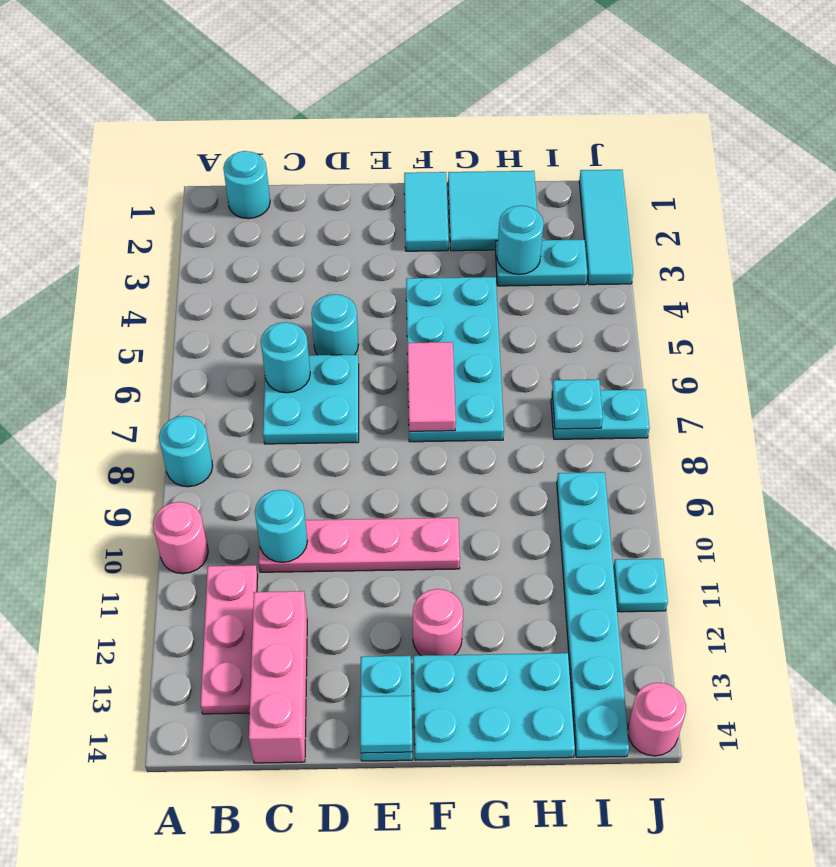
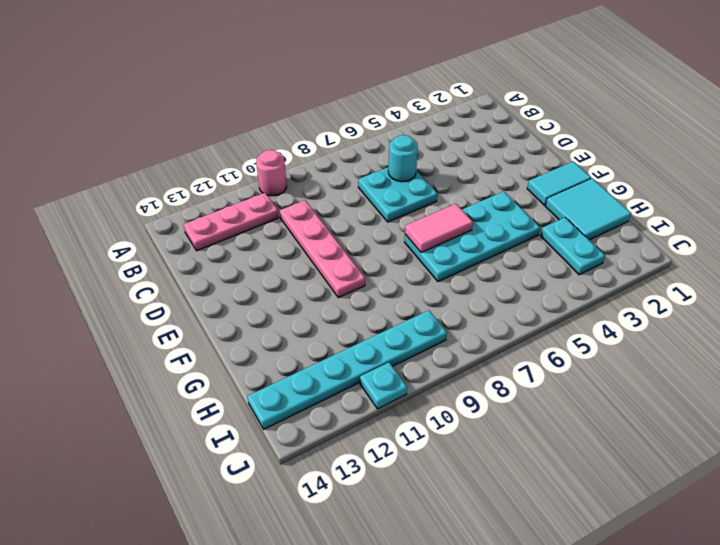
none -> cyan round brick A8 level 1
none -> cyan round brick B1 level 1
none -> pink brick C12:C14 level 1

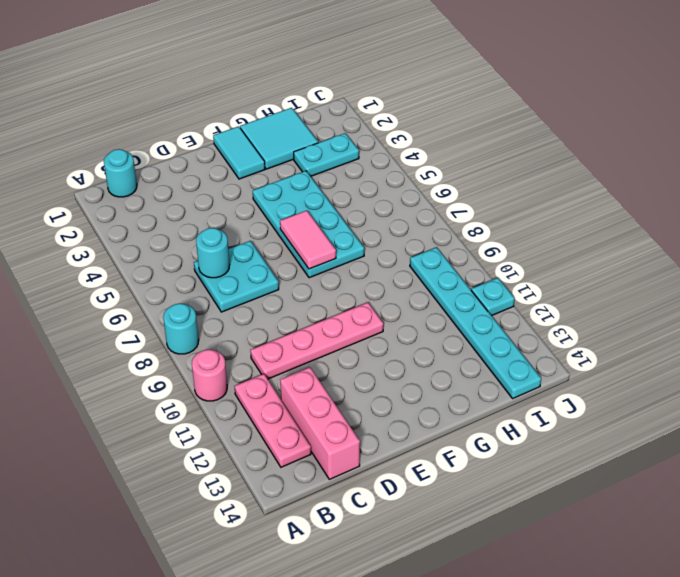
none -> cyan round brick D5 level 1
none -> cyan plate E13:E14 level 1
none -> pink round brick F12 level 1

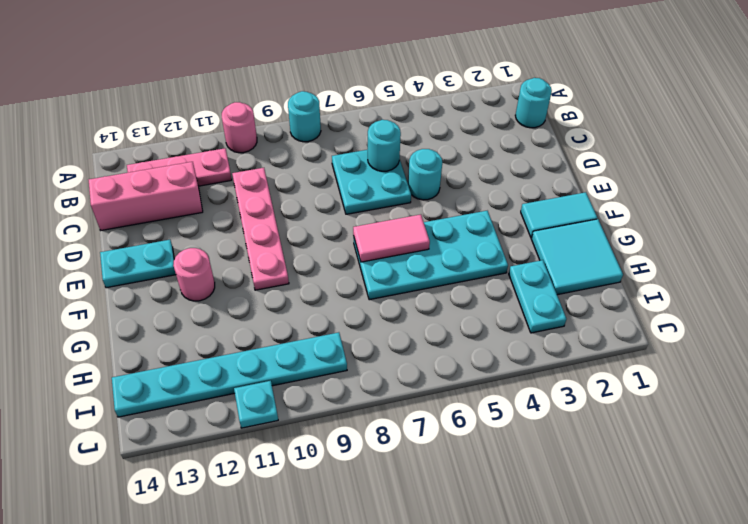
none -> cyan plate F13:H14 level 1
none -> cyan plate I7:J7 level 1
none -> cyan tile J1:J3 level 1

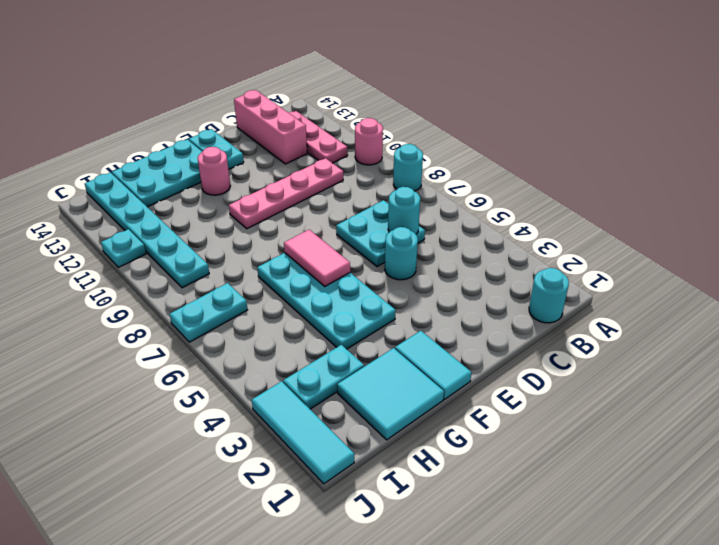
none -> pink round brick J14 level 1
none -> cyan round brick C10 level 2
none -> cyan tile E14 level 2

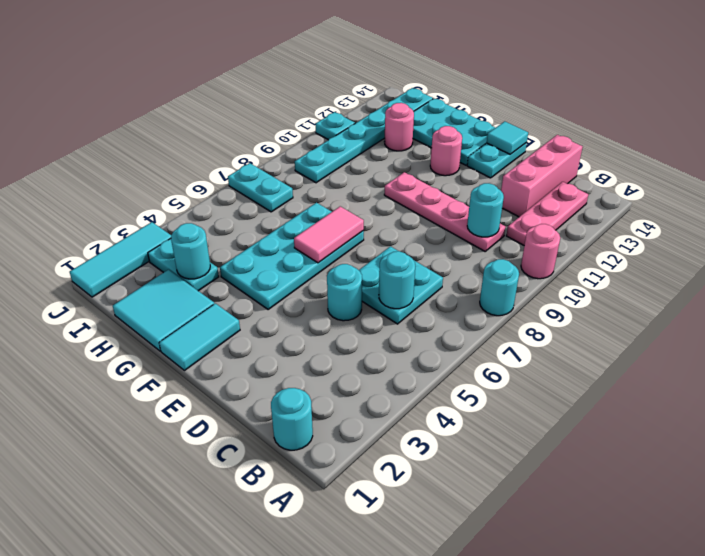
pink round brick H12 level 1 -> pink round brick J14 level 1
none -> cyan plate I7 level 2

